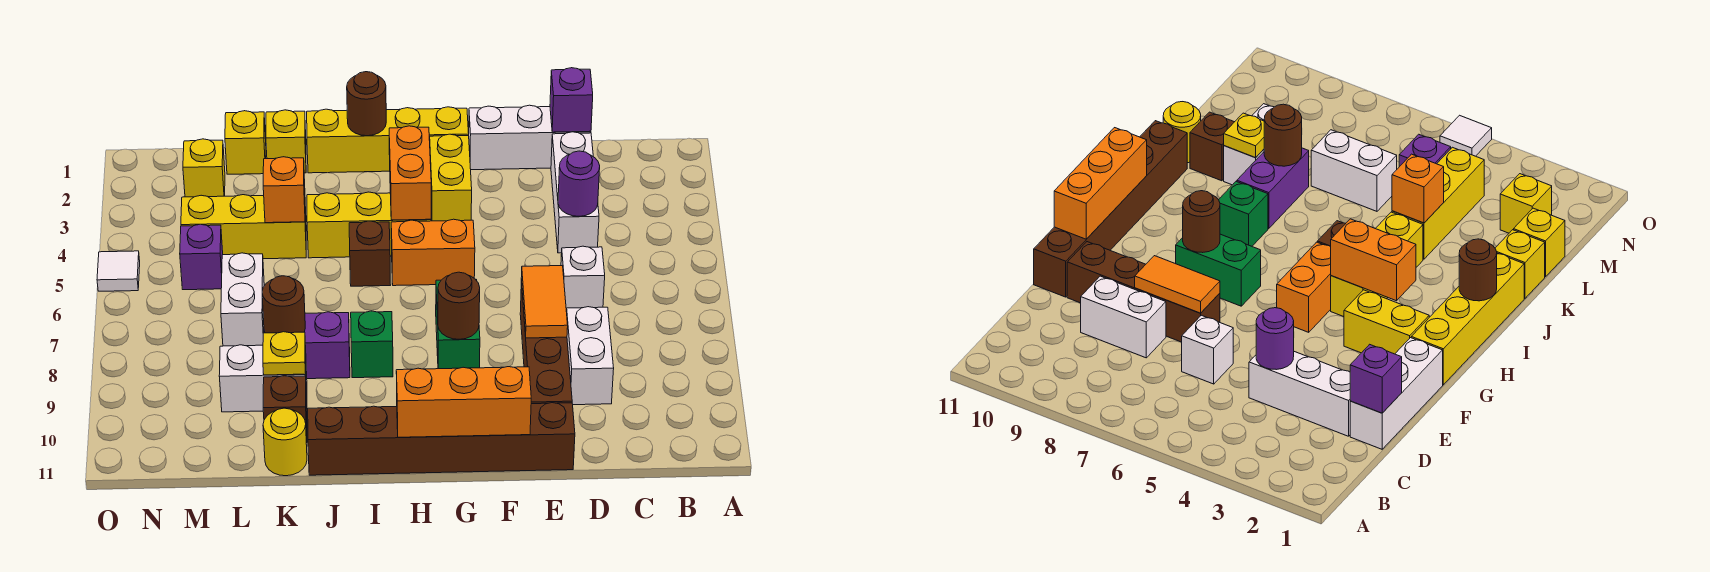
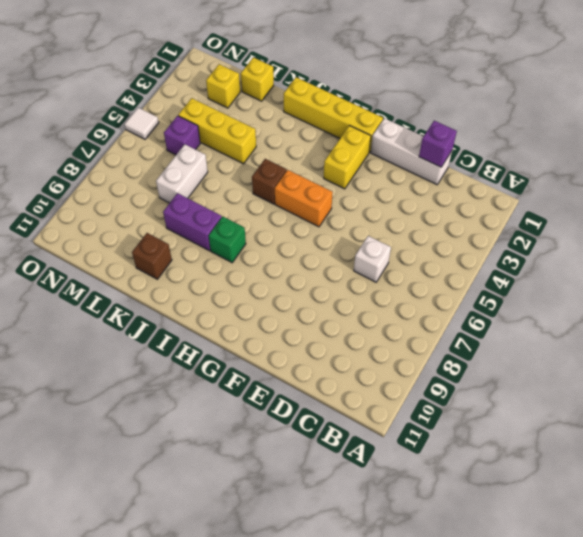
none -> white brick D2:D4 level 1
none -> white brick D8:D9 level 1
none -> brown brick E7:E10 level 1
none -> brown brick E11:J11 level 1

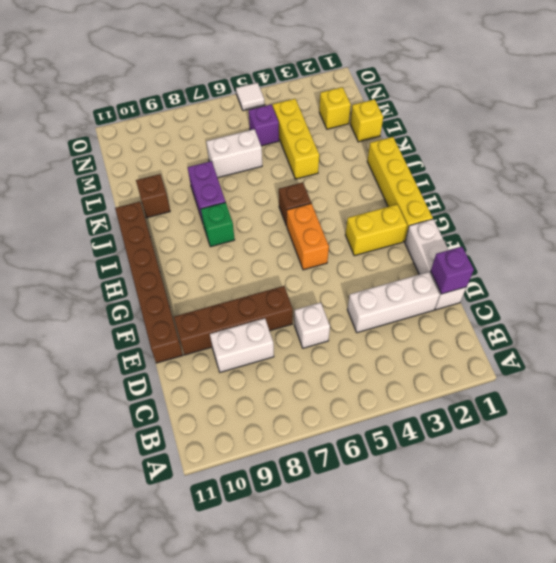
none -> green brick G7:G8 level 1
none -> yellow brick H4:J4 level 1
none -> yellow brick K1 level 1
none -> white brick K9:L9 level 1

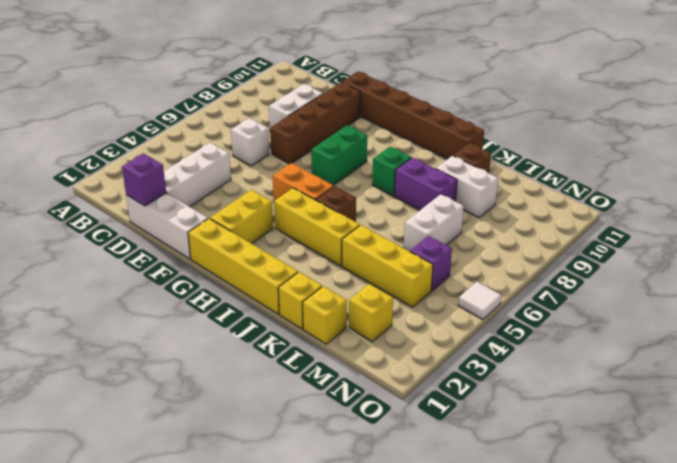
none -> yellow round brick K11 level 1
none -> purple round brick D4 level 2
none -> orange tile E7:E8 level 2
none -> orange brick F11:H11 level 2

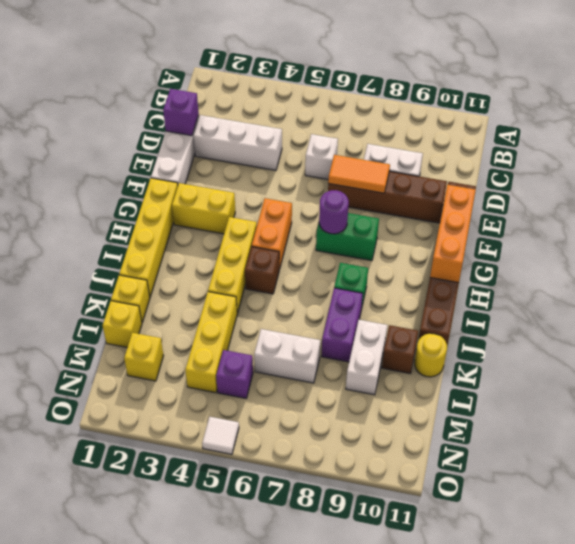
purple round brick G7 level 2 -> purple round brick D4 level 2
none -> brown round brick G8 level 2
none -> orange brick H3:H4 level 2
none -> brown round brick I1 level 2
none -> orange brick K4 level 2

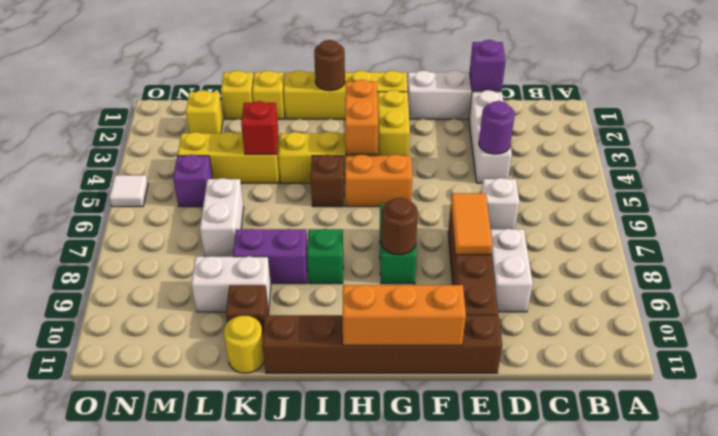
red brick K4 level 2 -> orange brick K4 level 2
none -> brown round brick K8 level 2
none -> yellow plate K9 level 2

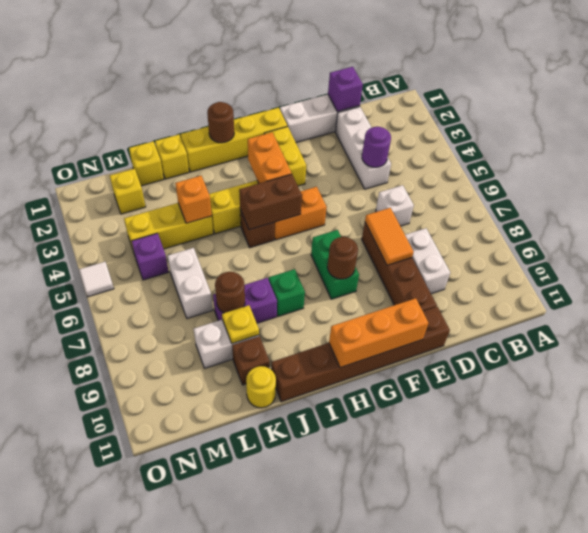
brown brick H5:I5 level 2 -> none

